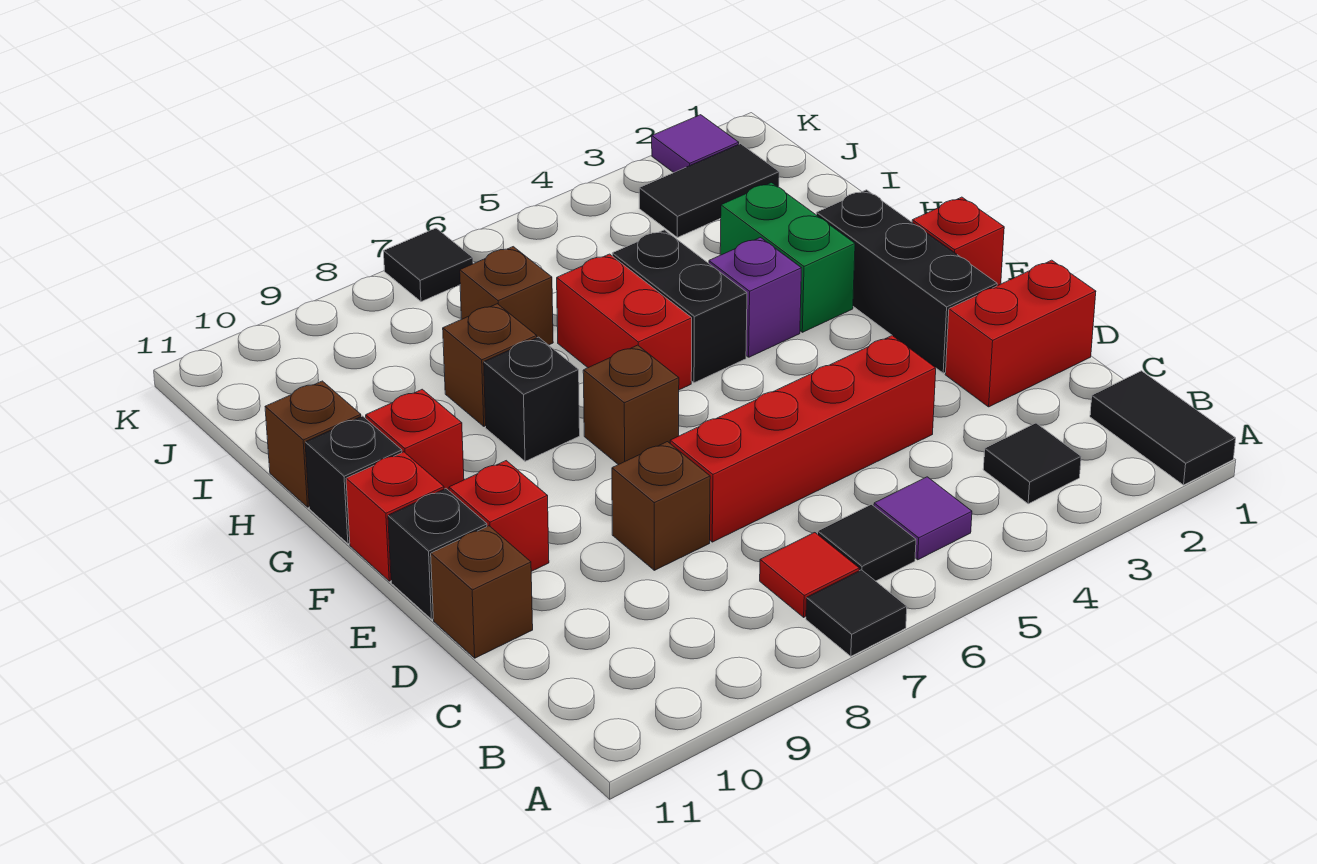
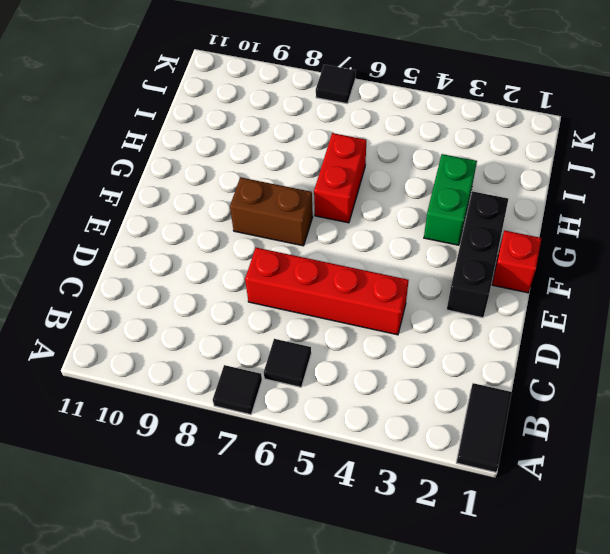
brown brick F7:F8 level 1 -> brown brick F7 level 1
none -> black tile B3 level 1
none -> purple tile B5 level 1
none -> red tile B7 level 1

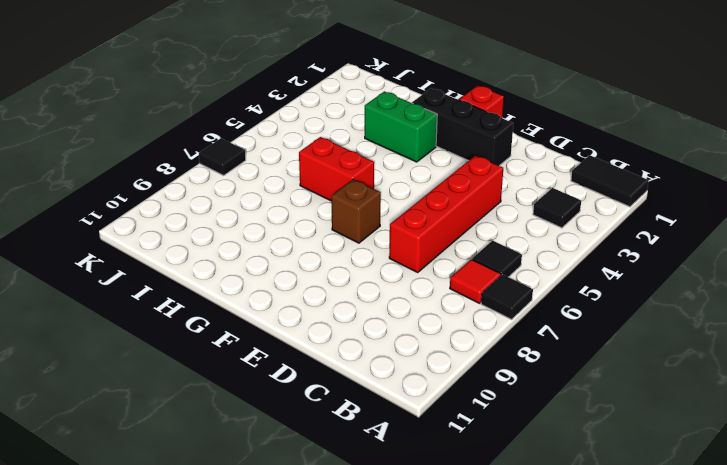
none -> purple tile B5 level 1
none -> red brick D1:D2 level 1
none -> brown brick D8 level 1

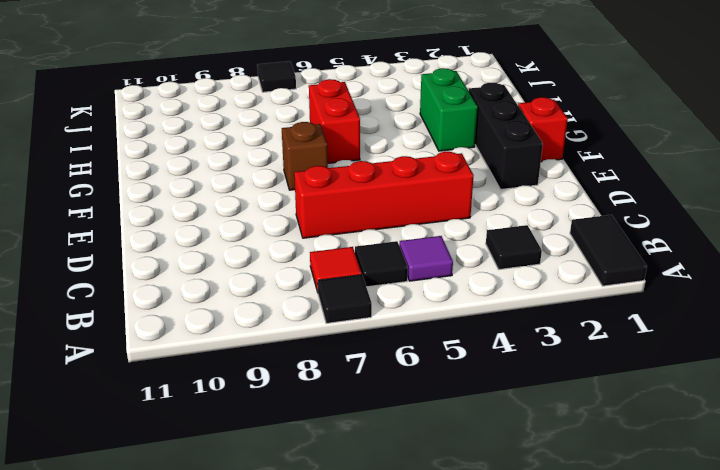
none -> red brick D1:D2 level 1
none -> brown brick D8 level 1
none -> brown brick D11 level 1

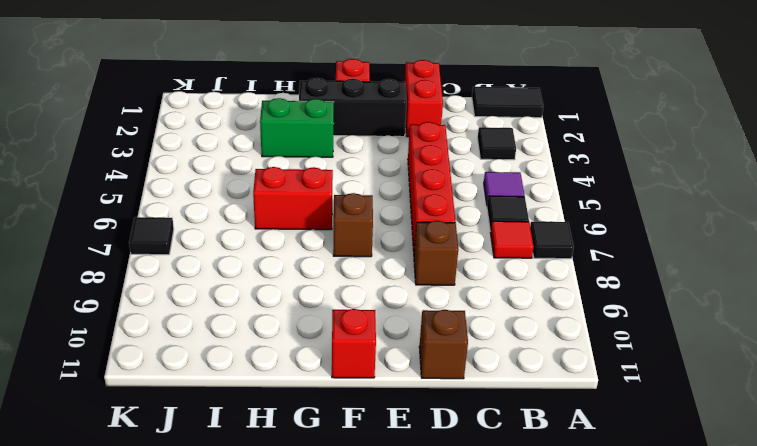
none -> red brick E10 level 1
none -> black brick E11 level 1
none -> purple brick G4 level 1

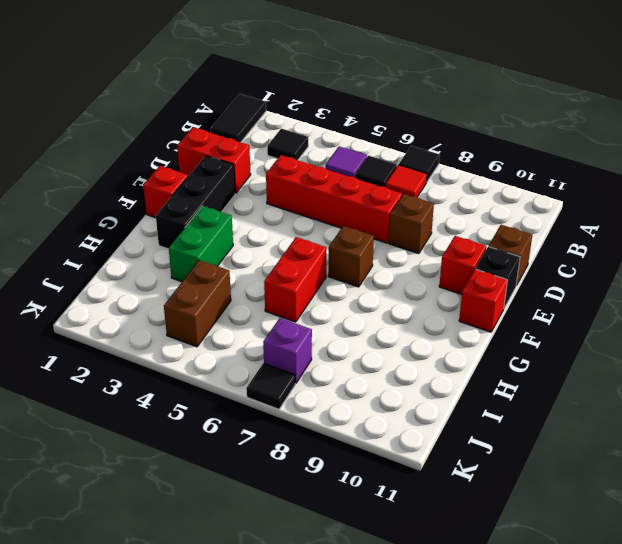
brown brick I4:J4 level 1 -> none
purple brick J7 level 1 -> purple brick G4 level 1
none -> black brick G5:H5 level 1
none -> black brick G8 level 1
none -> red brick G10 level 1

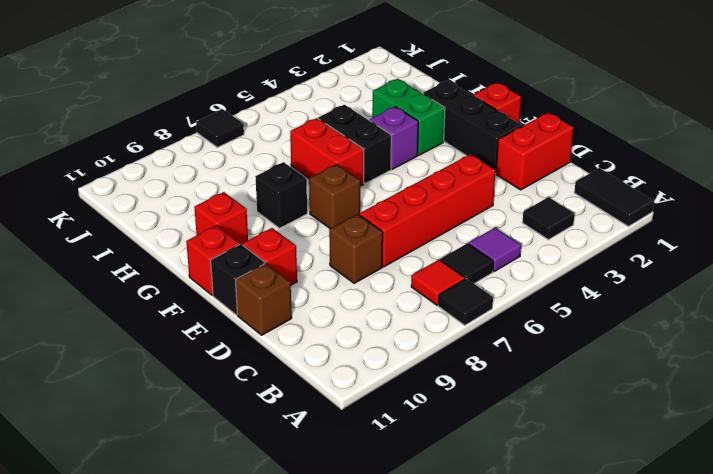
none -> black brick G11 level 1
none -> brown brick H8 level 1
none -> brown brick H11 level 1

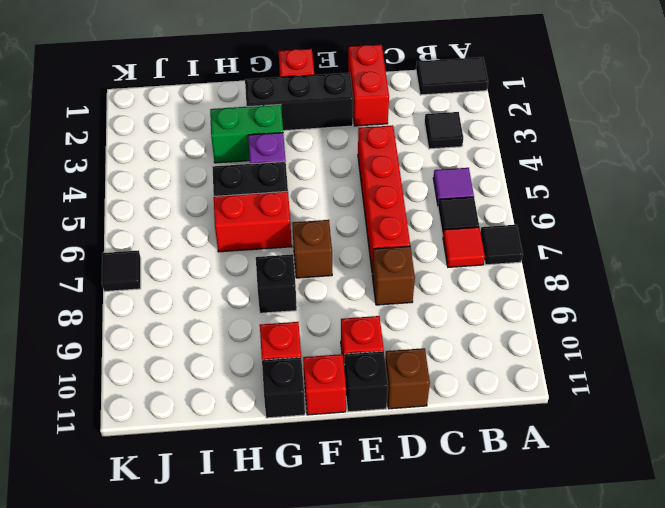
none -> brown brick H8 level 1
none -> brown brick H11 level 1
none -> brown brick I7 level 1

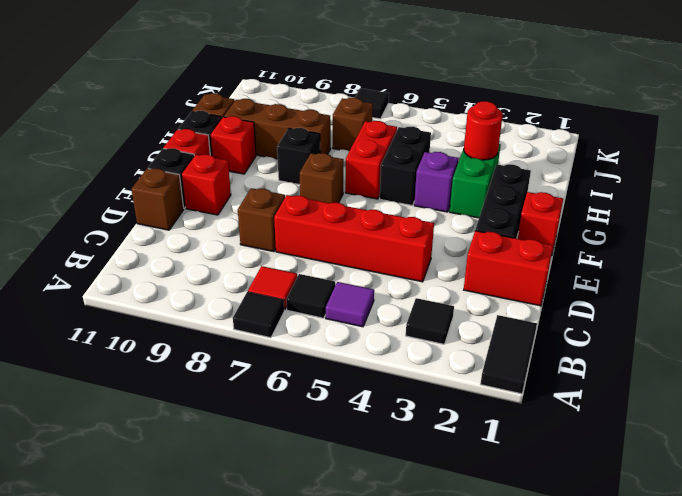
red round brick H3 level 2 -> none
brown brick H8:H10 level 1 -> brown brick H8 level 1
none -> black tile J2:J3 level 1
none -> purple tile K2 level 1

